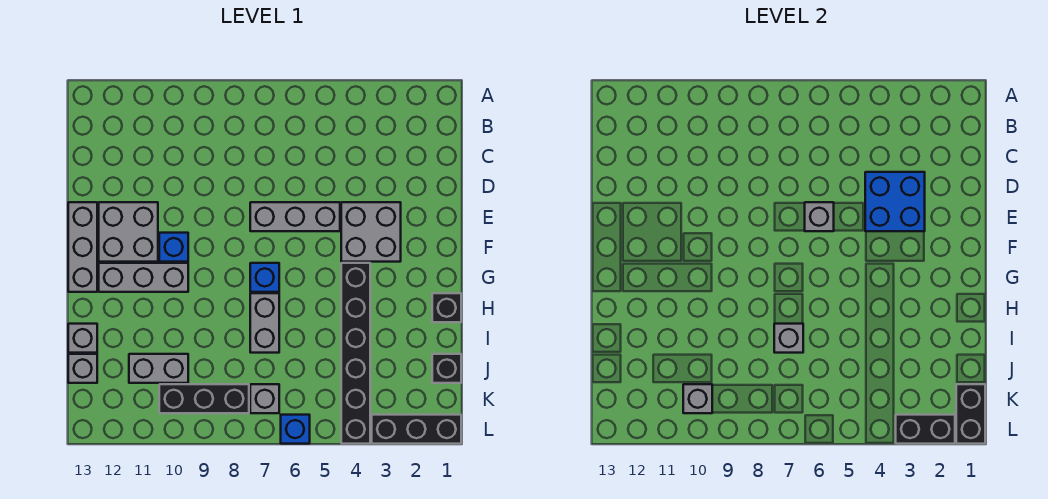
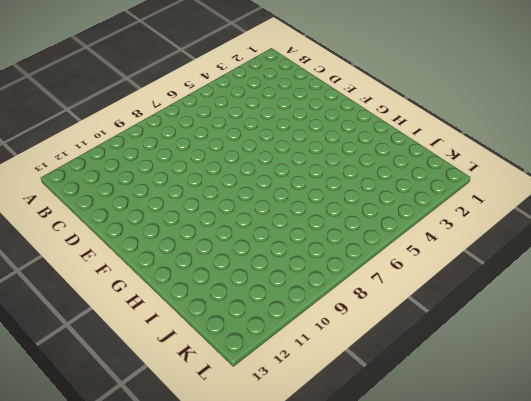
none -> grey brick E3:F4 level 1
none -> grey brick E5:E7 level 1
none -> grey brick E11:F12 level 1

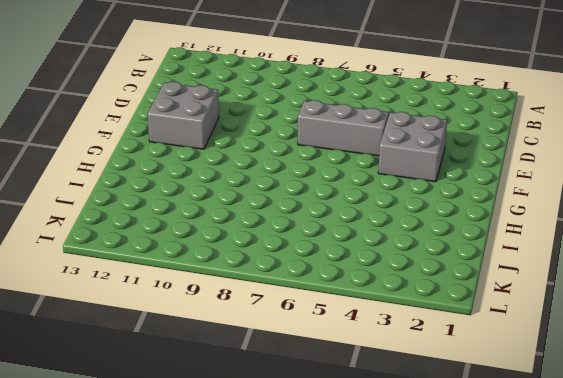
none -> grey brick E13:G13 level 1
none -> blue brick F10 level 1
none -> black brick G4:L4 level 1

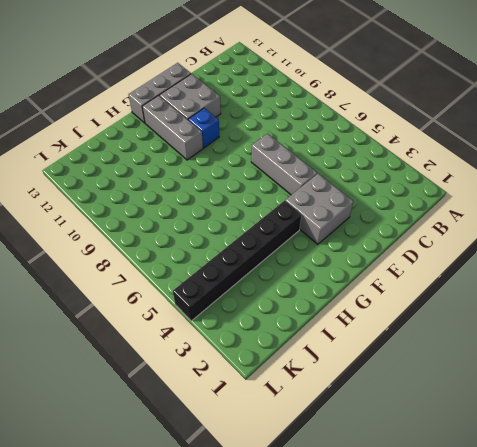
none -> blue brick G7 level 1
none -> black brick H1 level 1
none -> grey brick H7:I7 level 1

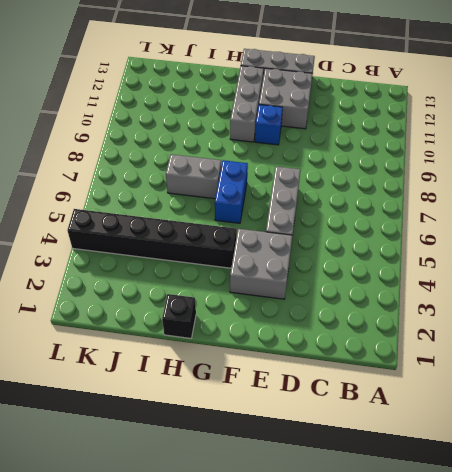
blue brick G6:G7 level 1 -> blue brick G7 level 1
none -> grey brick I13 level 1
none -> black brick J1 level 1
none -> grey brick J10:J11 level 1

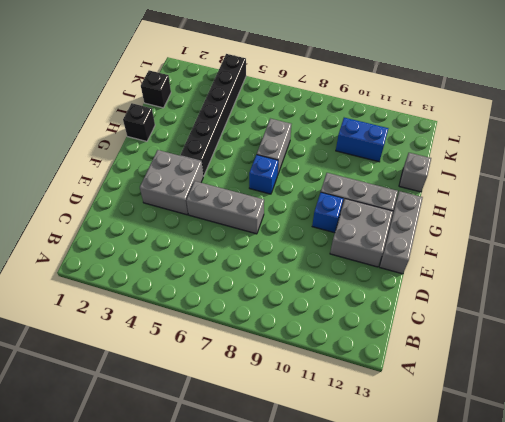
blue brick J10:J11 level 1 -> grey brick J10:J11 level 1
none -> grey brick J13 level 1
none -> grey brick K7 level 1
none -> black brick K8:K10 level 1

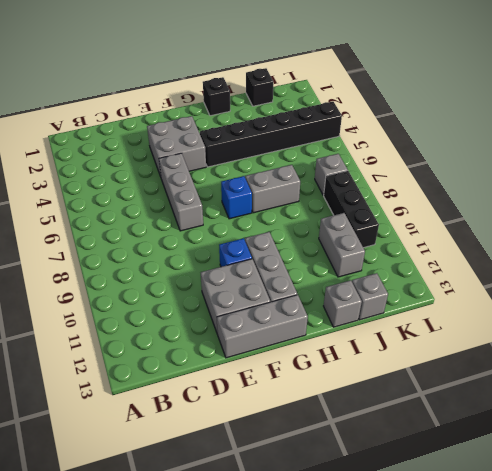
none -> black brick L1:L3 level 1
none -> blue brick L6 level 1
none -> blue brick D3:E4 level 2

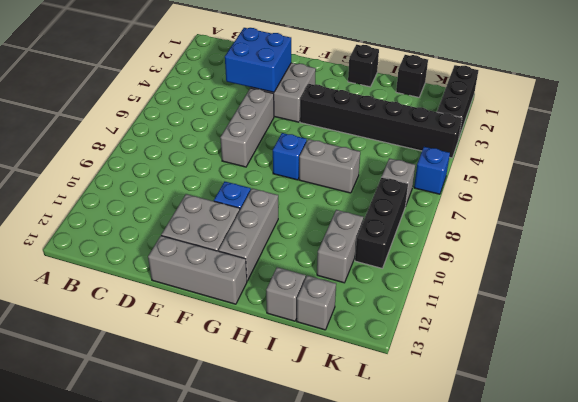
none -> grey brick E6 level 2
none -> grey brick I7 level 2
none -> black brick K1:L1 level 2

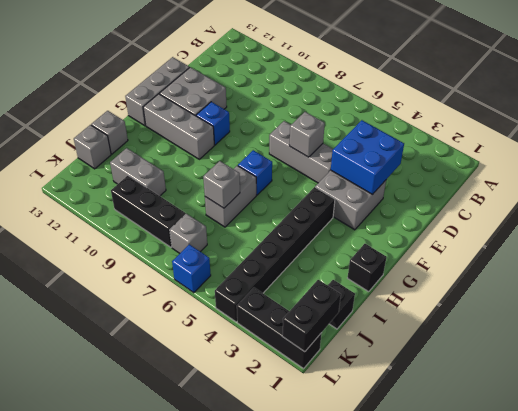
none -> grey brick K10 level 2
none -> black brick L2:L3 level 2

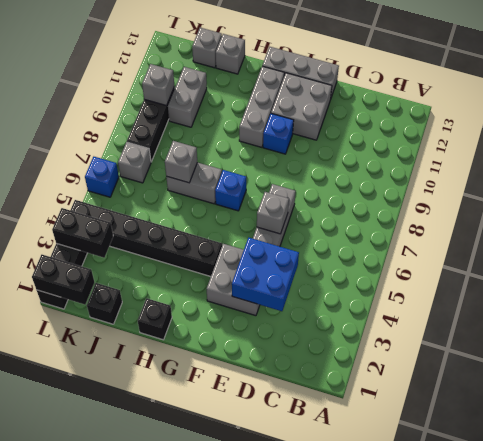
black brick K3:L3 level 2 -> black brick L2:L3 level 2

